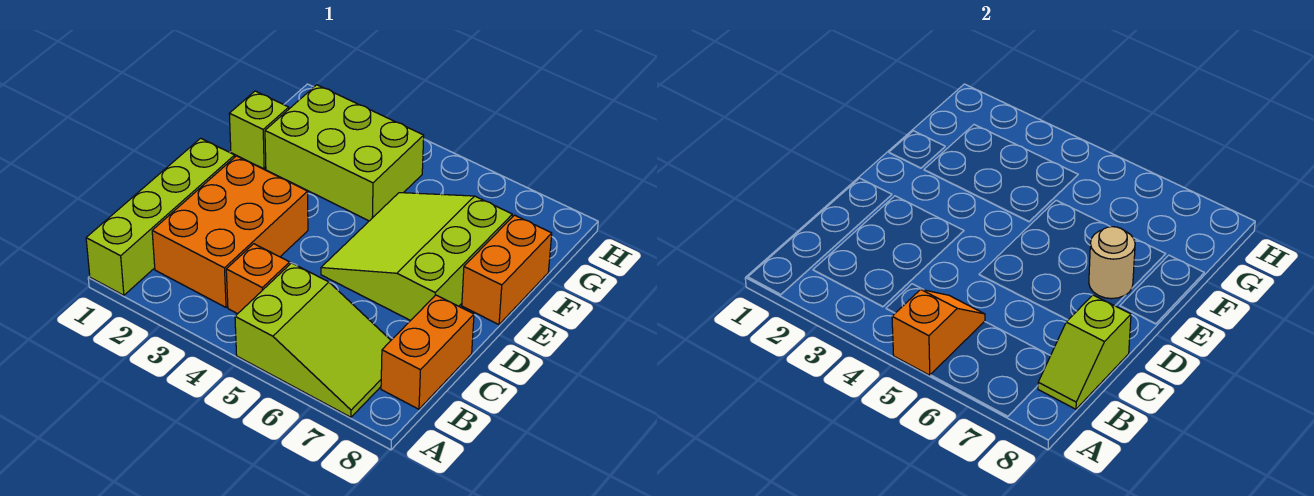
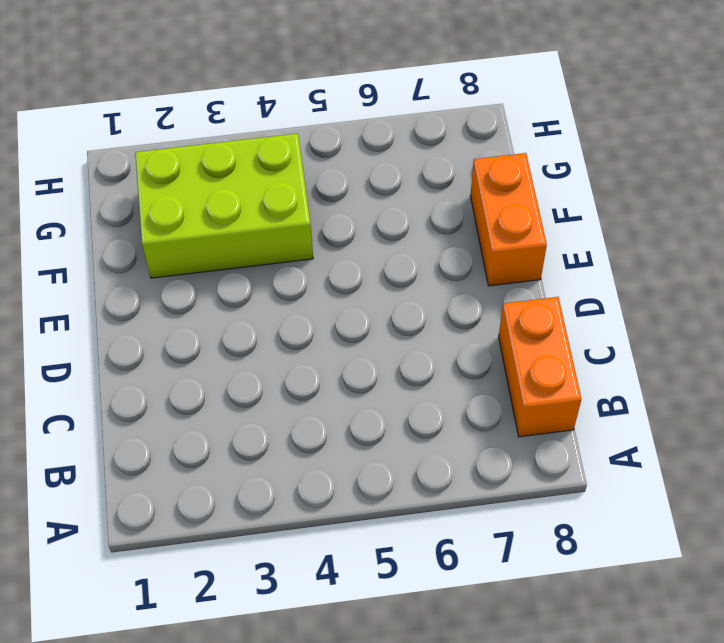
none -> lime brick A1:D1 level 1
none -> lime slope A5:B7 level 1 top 5
none -> orange brick B2:D3 level 1

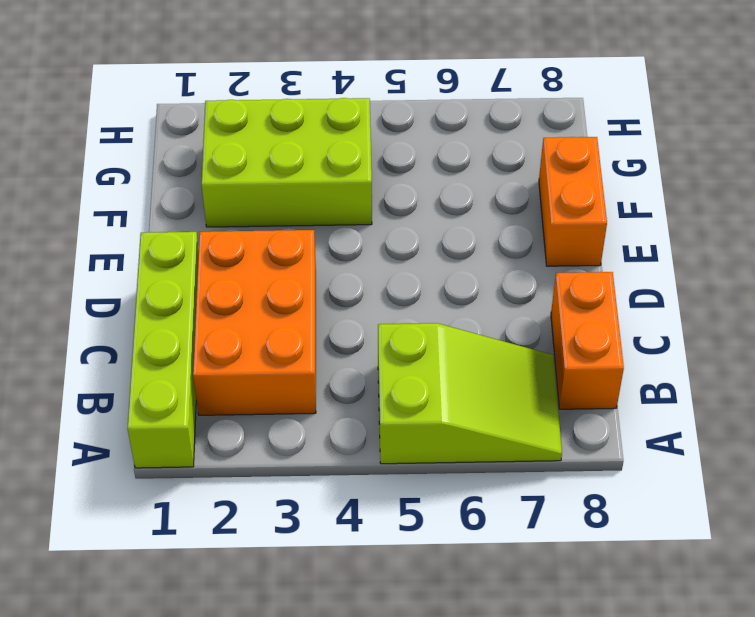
none -> orange brick B4 level 1
none -> lime slope D5:F7 level 1 top 7
none -> lime brick F1 level 1

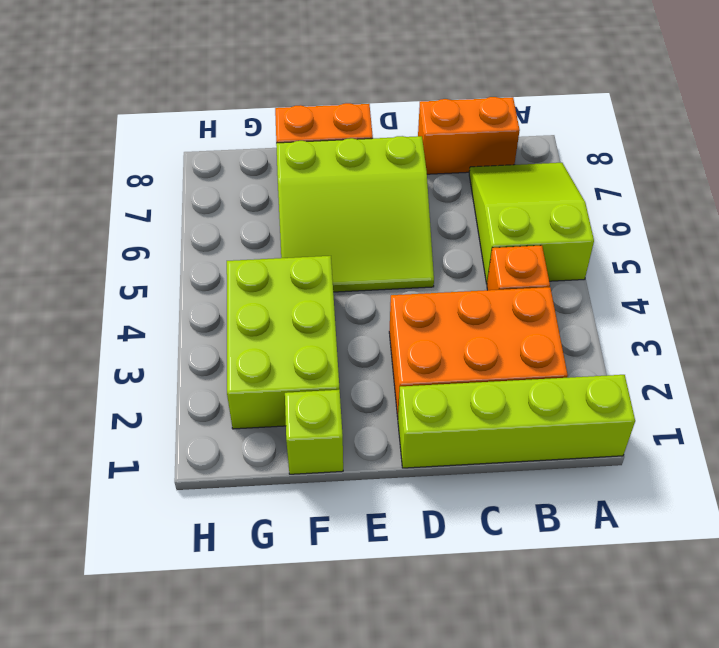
none -> orange slope A5:B5 level 2 top A
none -> lime slope B8:C8 level 2 top C
none -> tan round brick E7 level 2

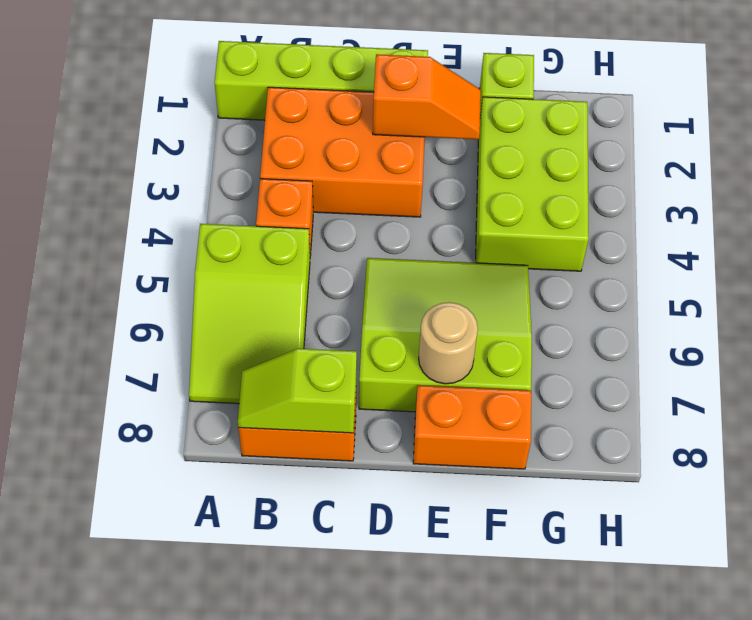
orange slope D2:E2 level 2 top D -> orange slope A5:B5 level 2 top A

